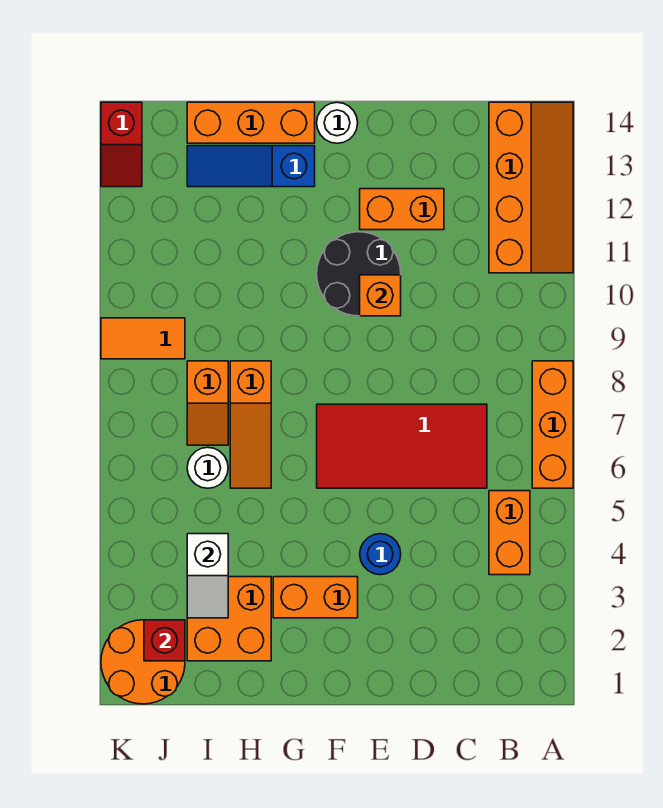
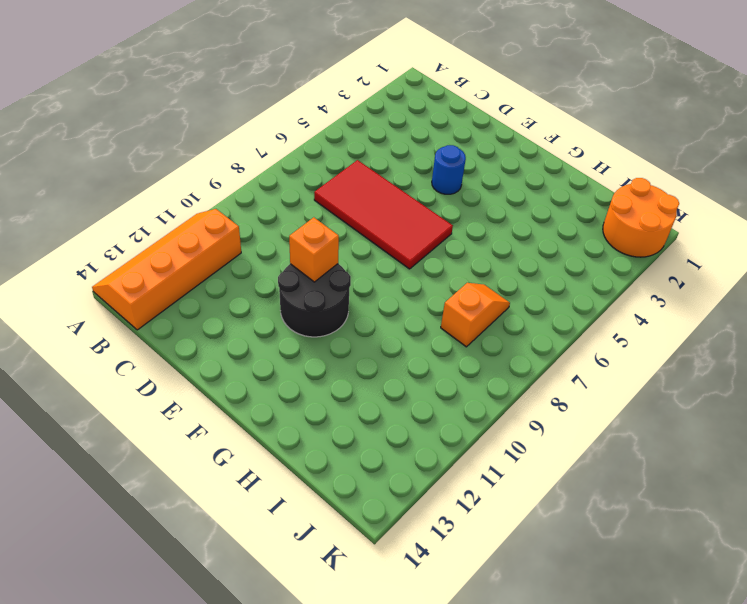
none -> orange brick A6:A8 level 1
none -> orange brick B4:B5 level 1
none -> orange brick D12:E12 level 1

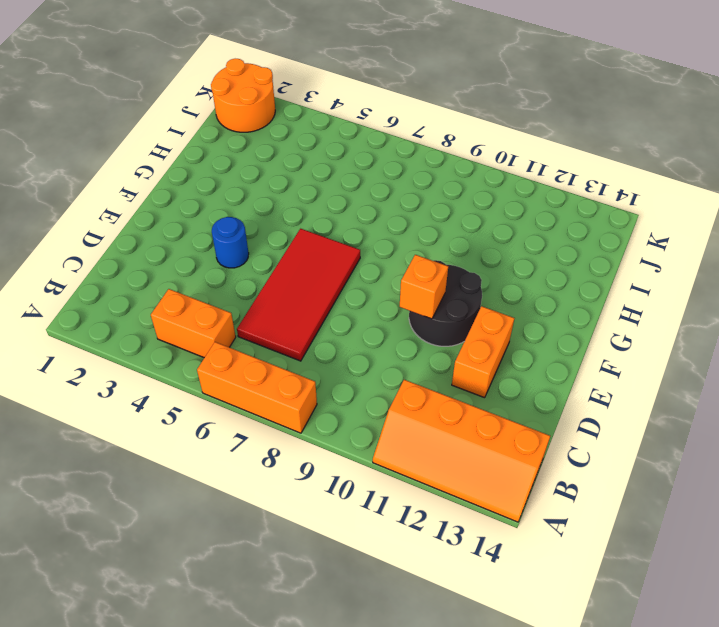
none -> orange brick F3:G3 level 1
none -> white round brick F14 level 1
none -> blue slope G13:I13 level 1 top G

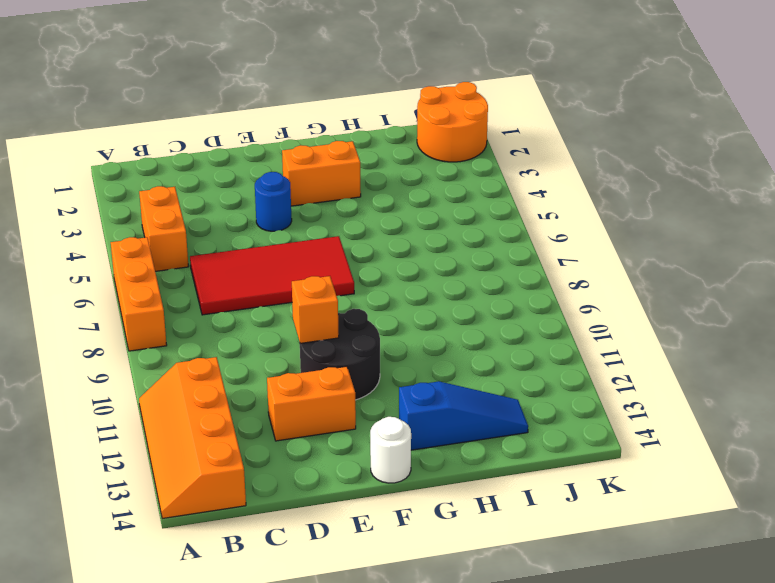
none -> orange brick G14:I14 level 1
none -> orange brick H2:I3 level 1
none -> orange slope H6:H8 level 1 top 8

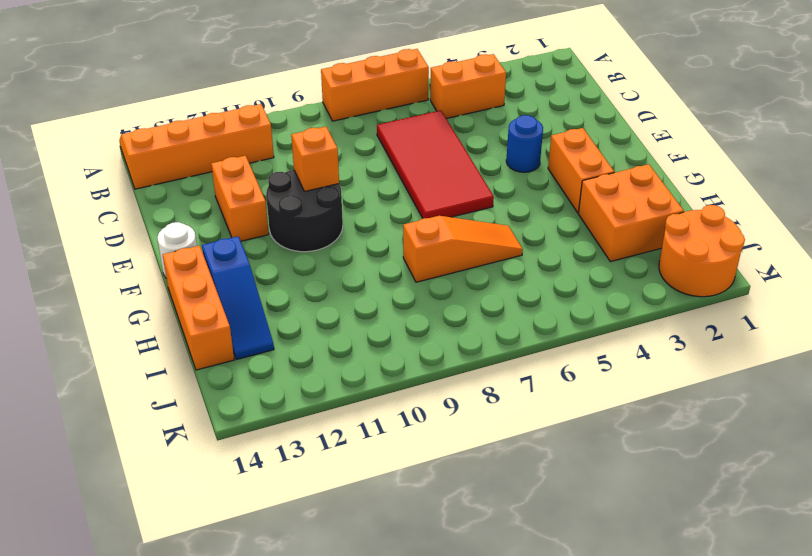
none -> white round brick I6 level 1
none -> orange slope I7:I8 level 1 top 8
none -> orange tile J9:K9 level 1

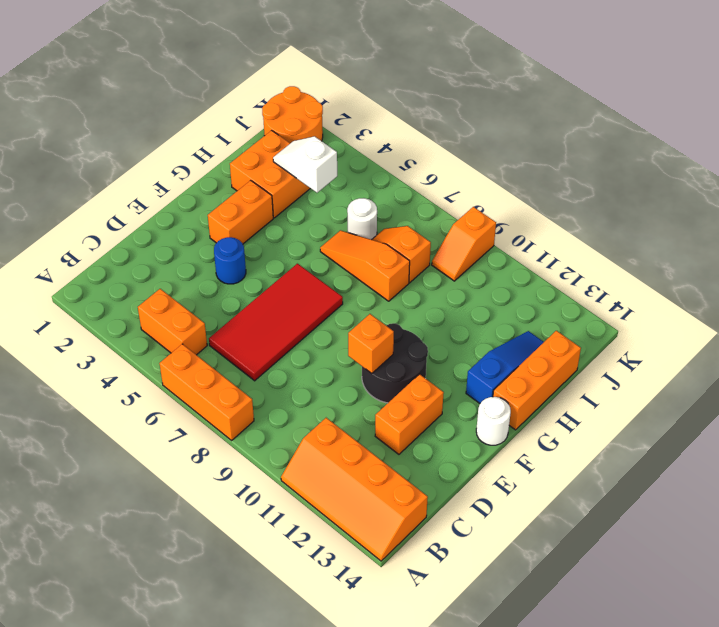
orange slope J9:K9 level 1 top K -> orange tile J9:K9 level 1
none -> red slope K13:K14 level 1 top 14
none -> red brick J2 level 2

